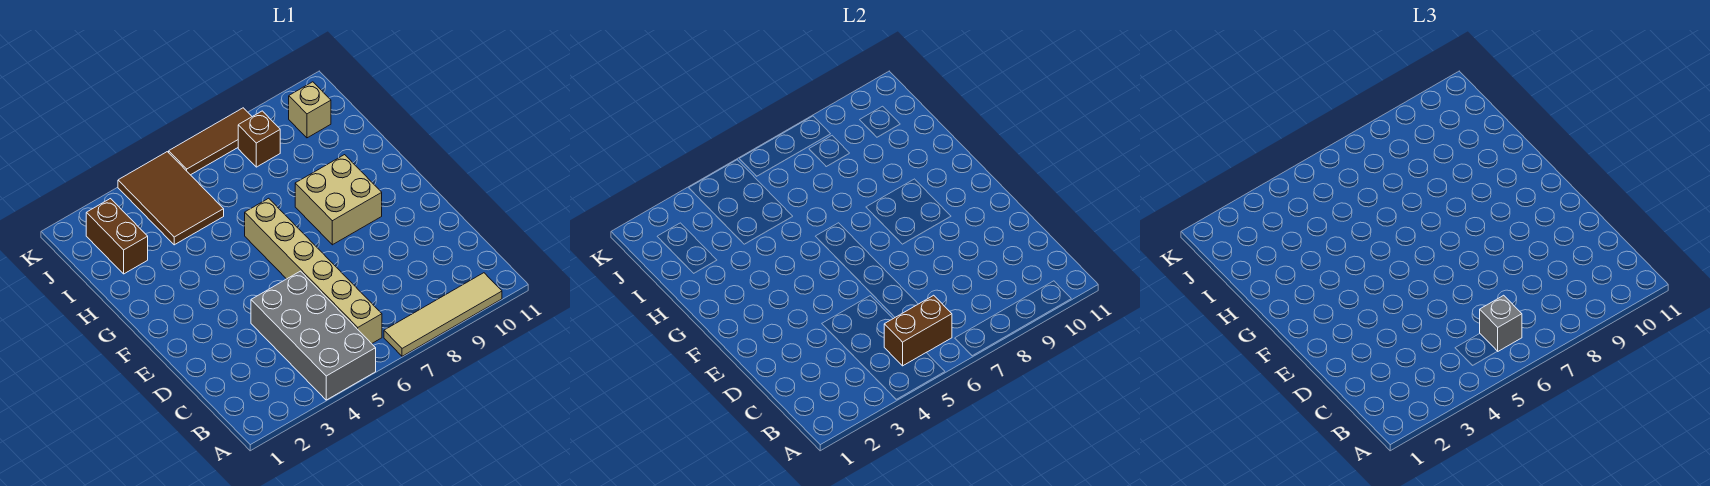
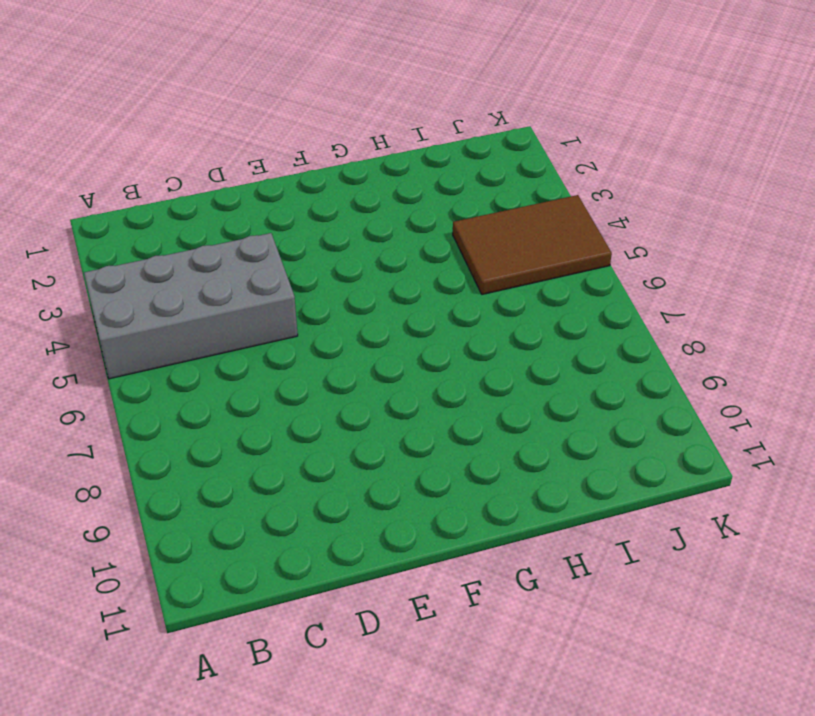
none -> tan tile A7:A10 level 1
none -> tan brick B6:G6 level 1

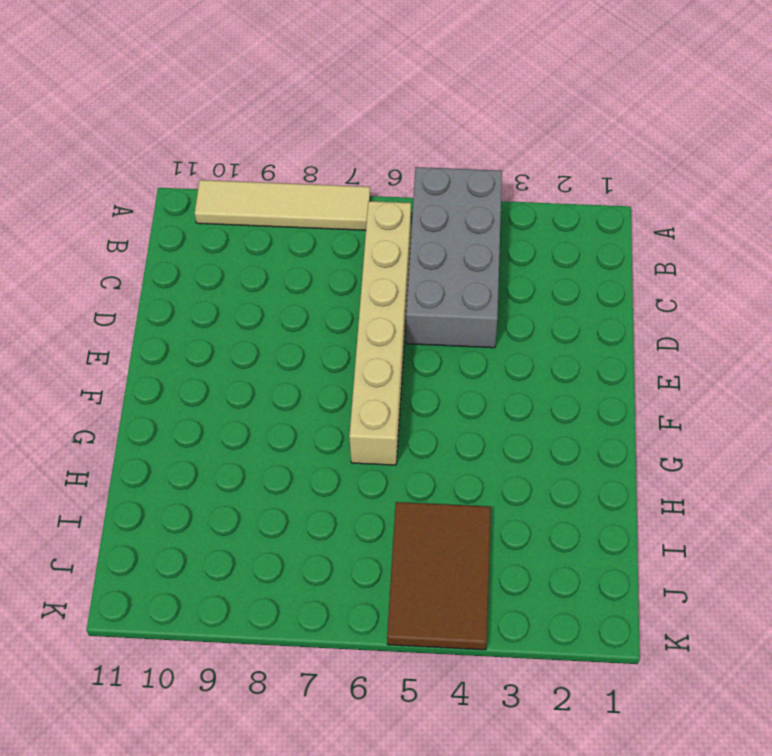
none -> tan brick F8:G9 level 1
none -> brown brick I2:J2 level 1

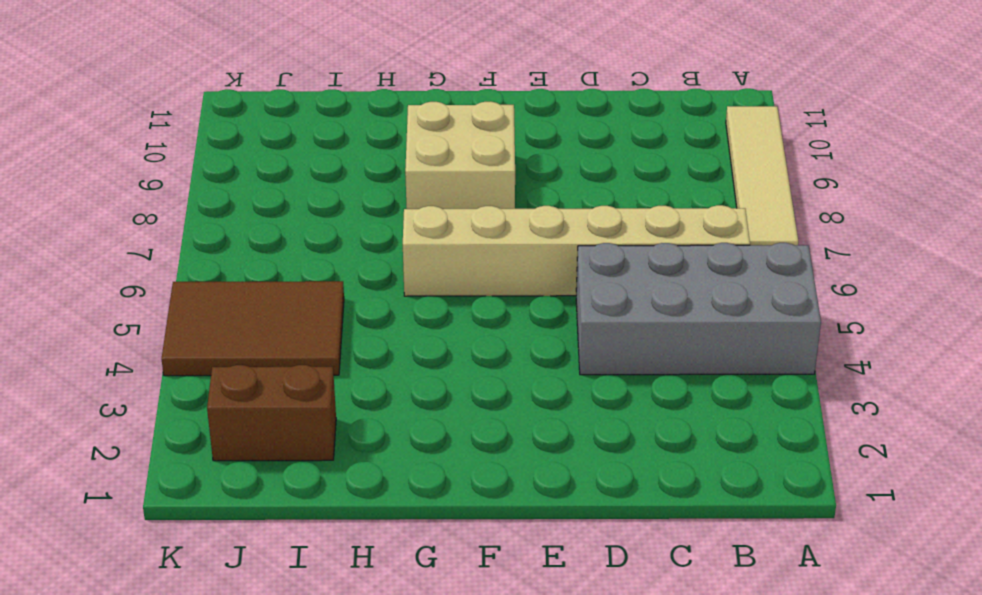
none -> brown brick J8 level 1
none -> tan brick J10 level 1

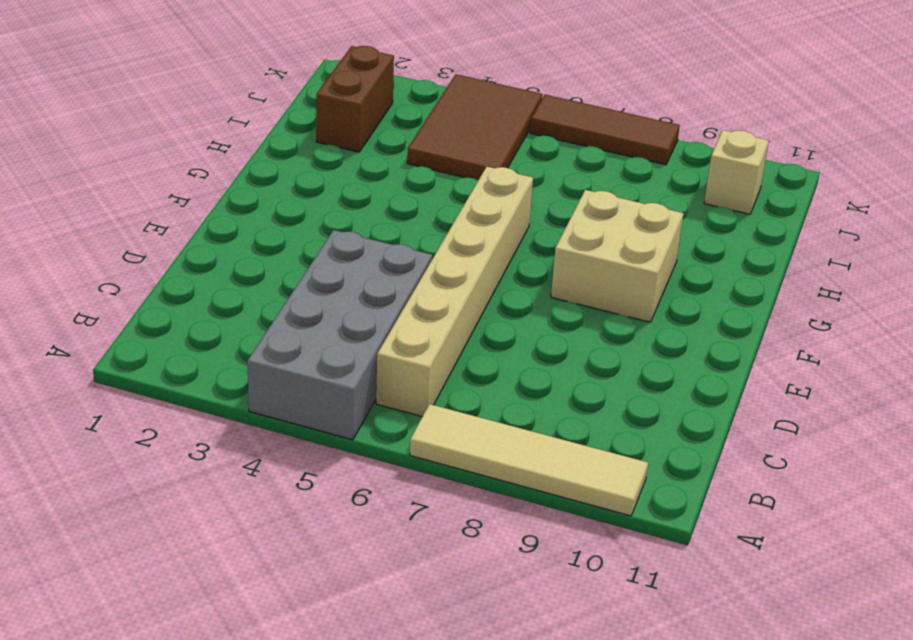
none -> brown brick J8 level 1
none -> brown brick B5:B6 level 2

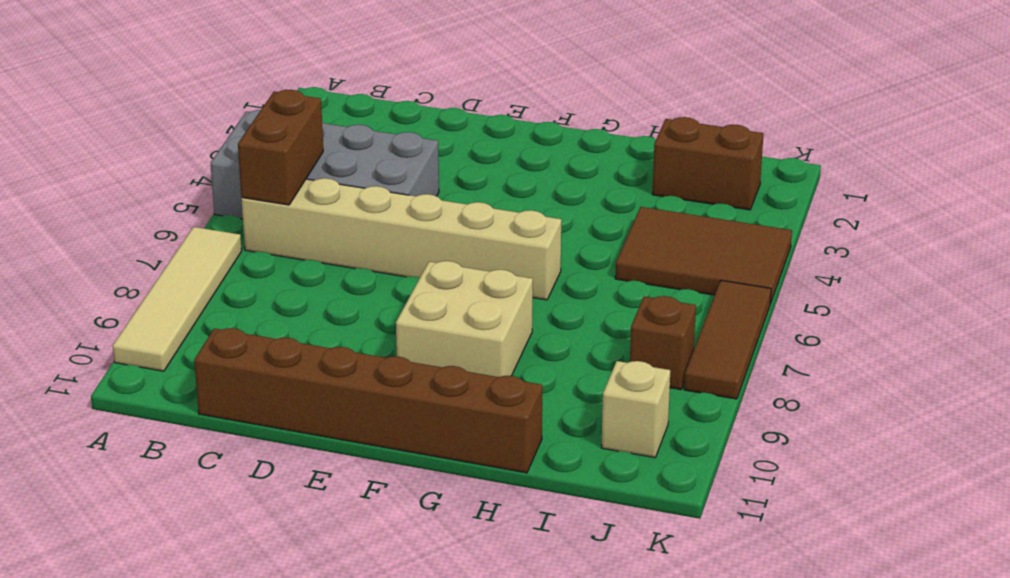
brown brick C11:H11 level 1 -> none
none -> grey brick B6 level 3

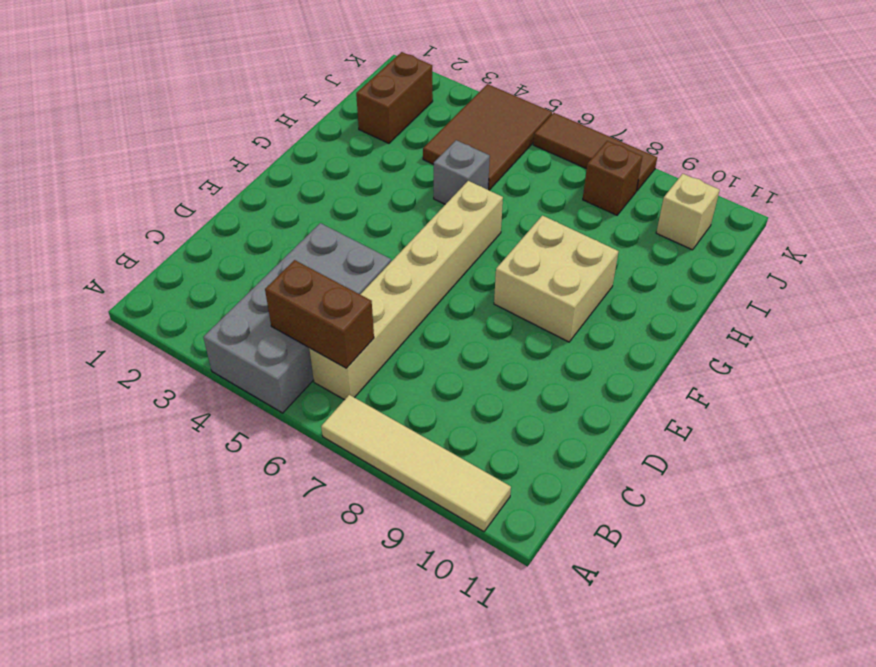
grey brick H5 level 1 -> grey brick B6 level 3

